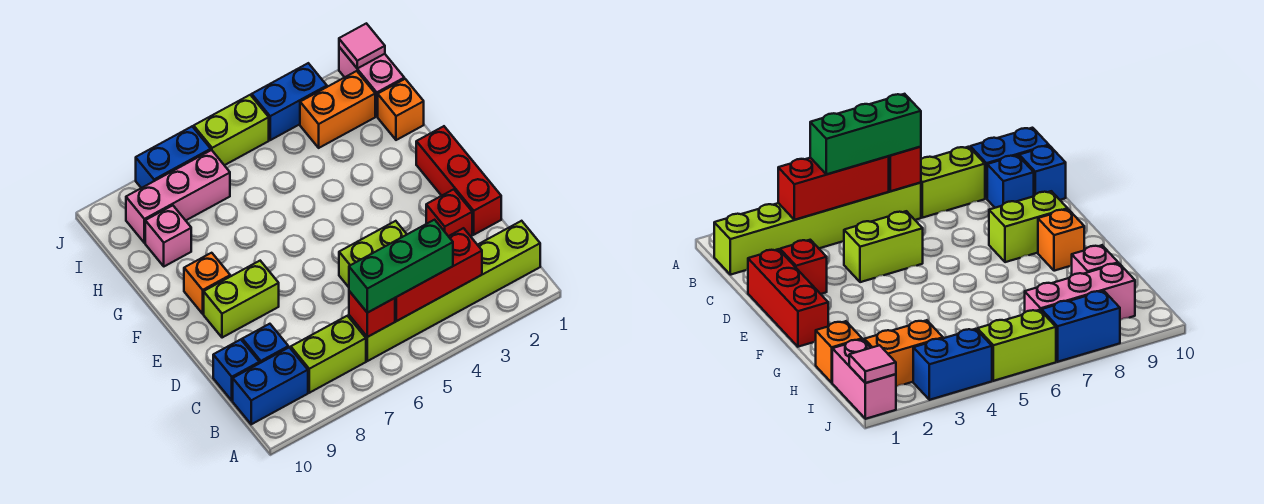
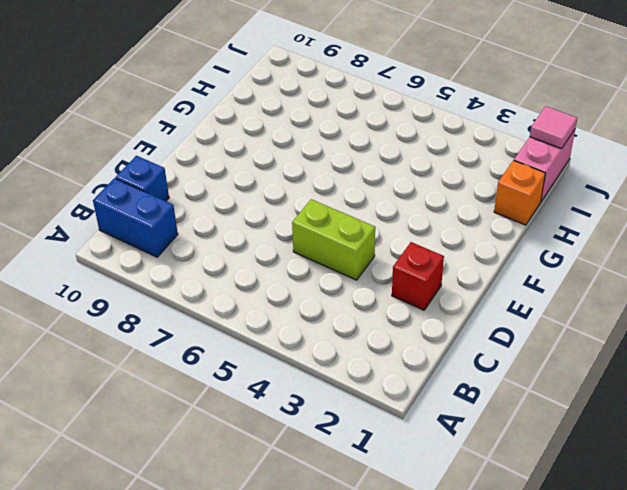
none -> lime brick B1:B6 level 1
none -> lime brick B7:B8 level 1
none -> blue brick C9 level 1

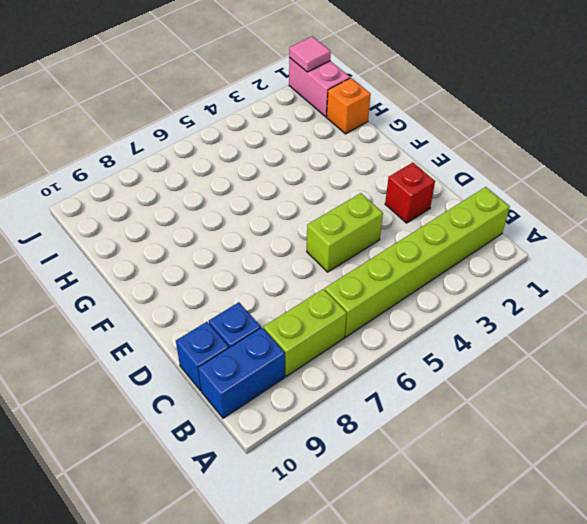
none -> red brick D1:F1 level 1
none -> lime brick E8:E9 level 1
none -> orange brick F9 level 1

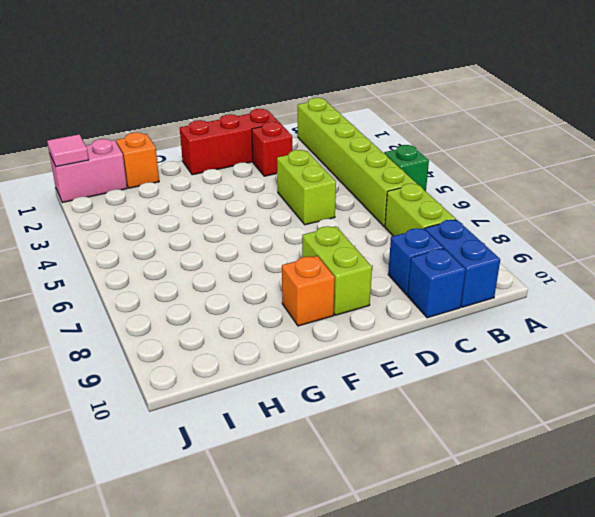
green brick A5 level 1 -> none
none -> pink brick H9 level 1
none -> orange brick I2:I3 level 1
none -> pink brick I7:I9 level 1

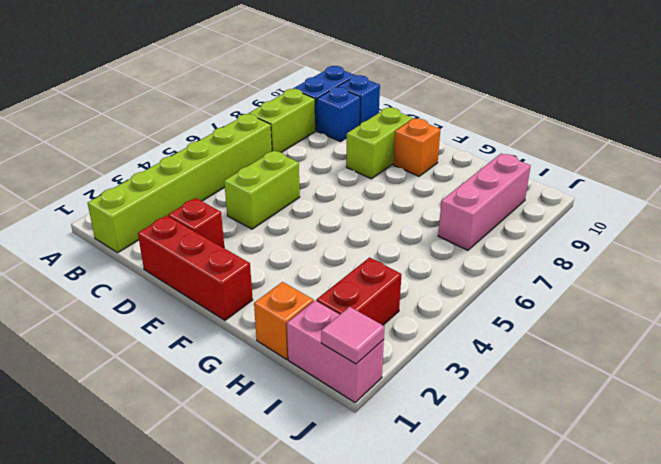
red brick I2:I3 level 1 -> orange brick I2:I3 level 1
none -> pink brick H9 level 1
none -> blue brick J3:J4 level 1
none -> lime brick J5:J6 level 1

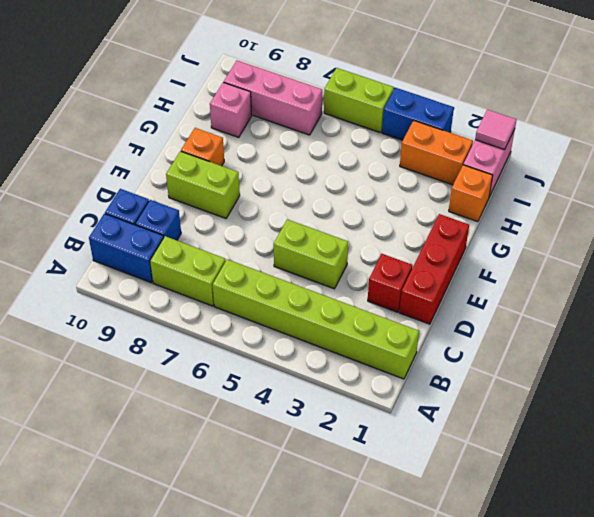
none -> blue brick J7:J8 level 1
none -> red brick B3:B5 level 2
none -> red brick B6 level 2

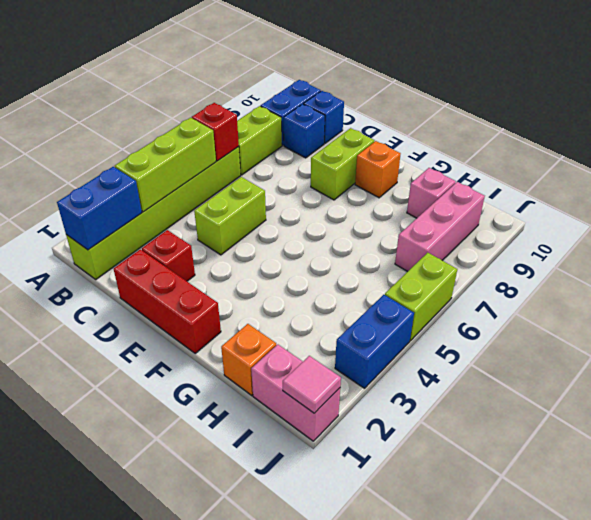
blue brick B1:B2 level 2 -> blue brick J7:J8 level 1
lime brick B3:B5 level 2 -> red brick B3:B5 level 2
none -> orange brick I2:I3 level 1
none -> green brick B4:B6 level 3

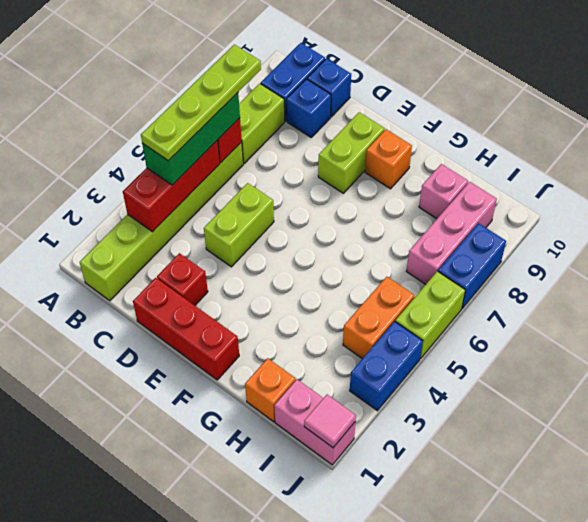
lime plate B4:B7 level 4 -> none
orange brick I4:I5 level 1 -> orange brick I2:I3 level 1

